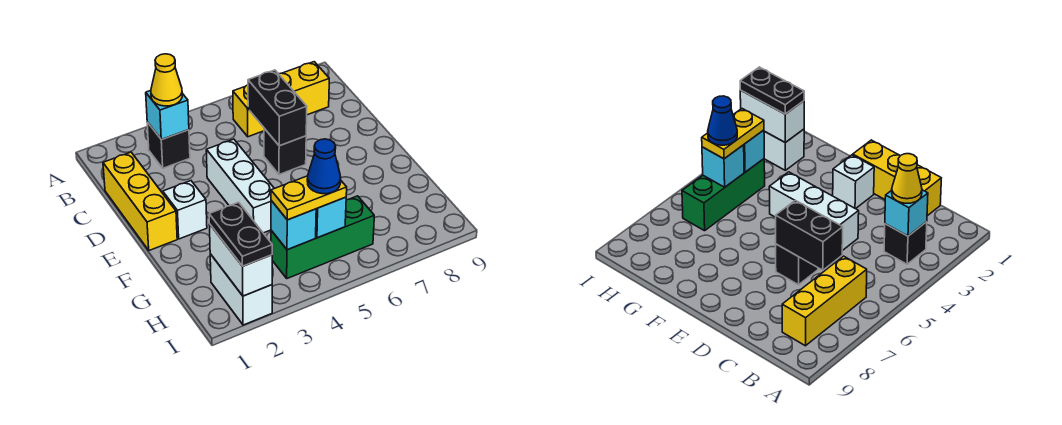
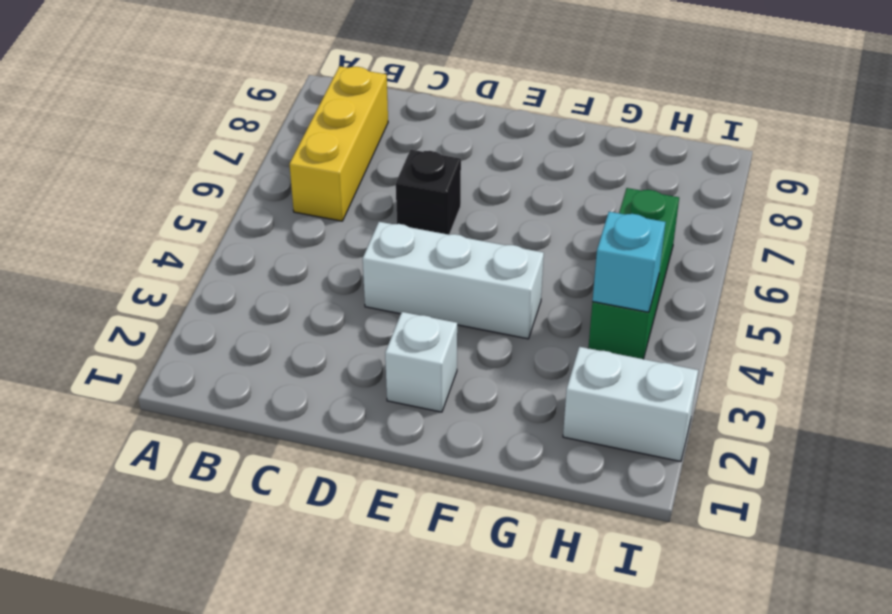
none -> black brick B3 level 1
none -> yellow brick C1:E1 level 1
none -> cyan brick B3 level 2

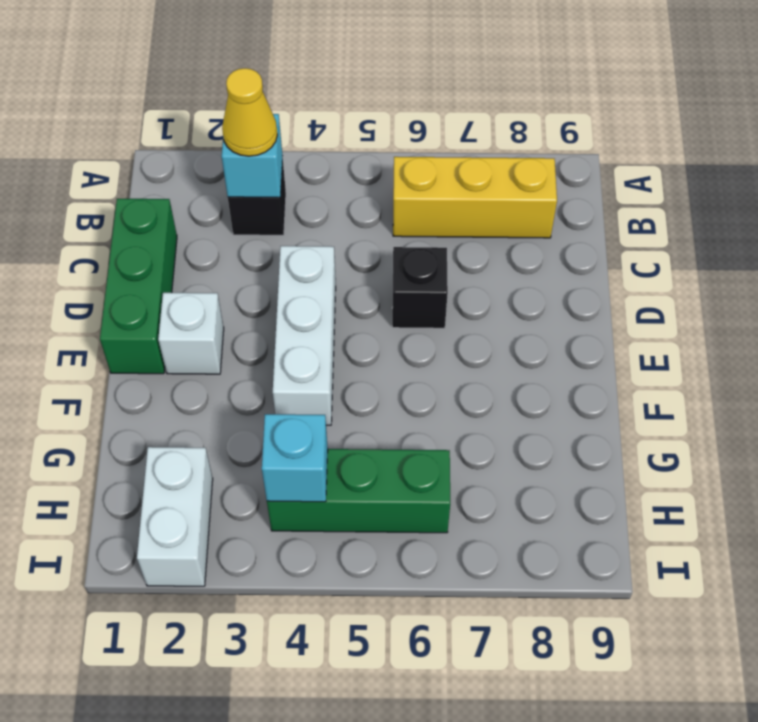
green brick C1:E1 level 1 -> yellow brick C1:E1 level 1
none -> black brick C6:D6 level 2
none -> white brick H2:I2 level 2
none -> cyan brick H5 level 2

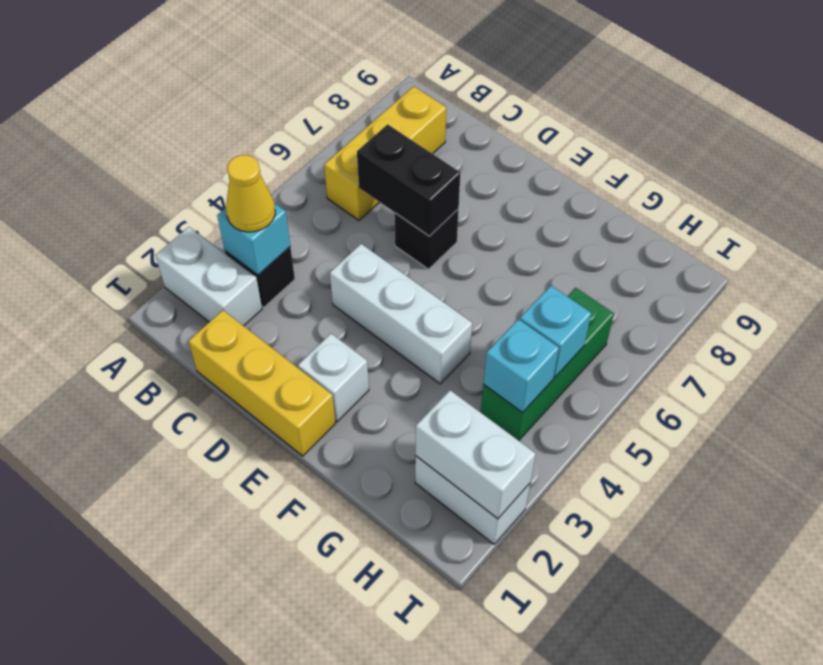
white brick A2:B2 level 1 -> none
none -> black plate H2:I2 level 3
none -> yellow plate H4:H5 level 3
none -> blue cone H5 level 4

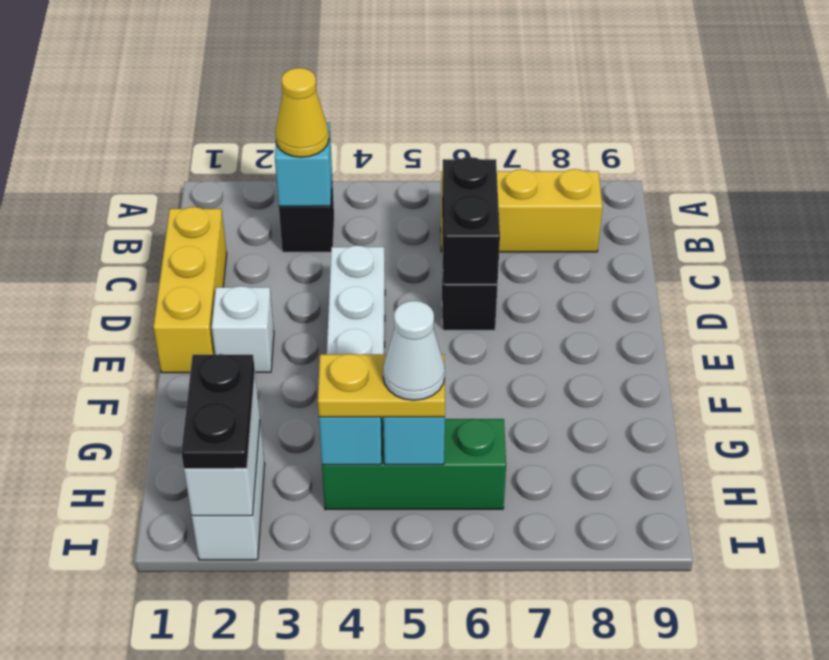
white cone H5 level 4 -> blue cone H5 level 4

